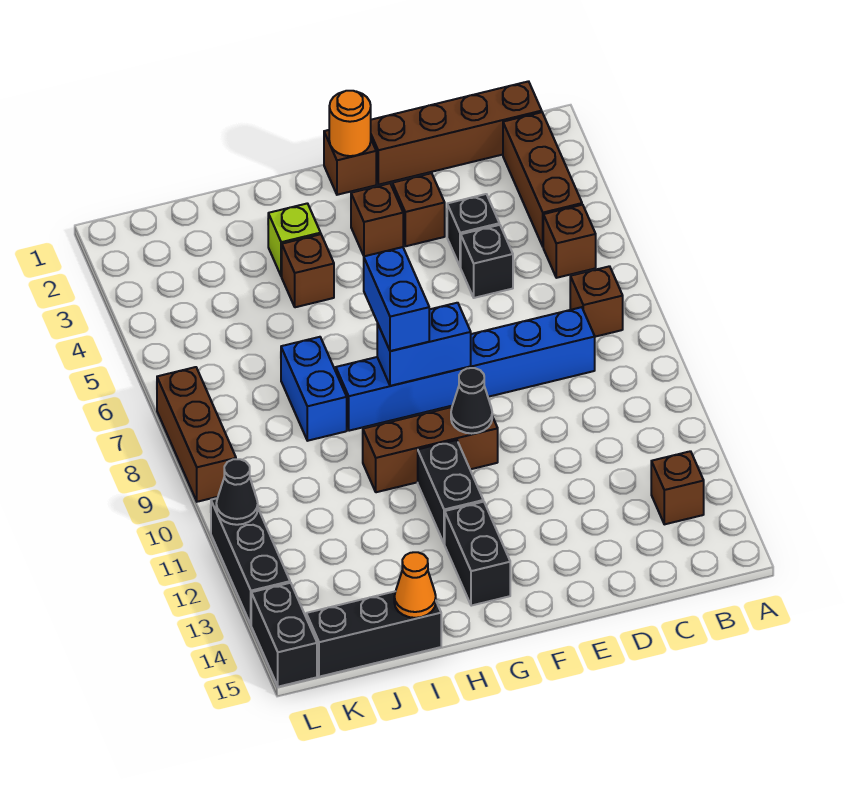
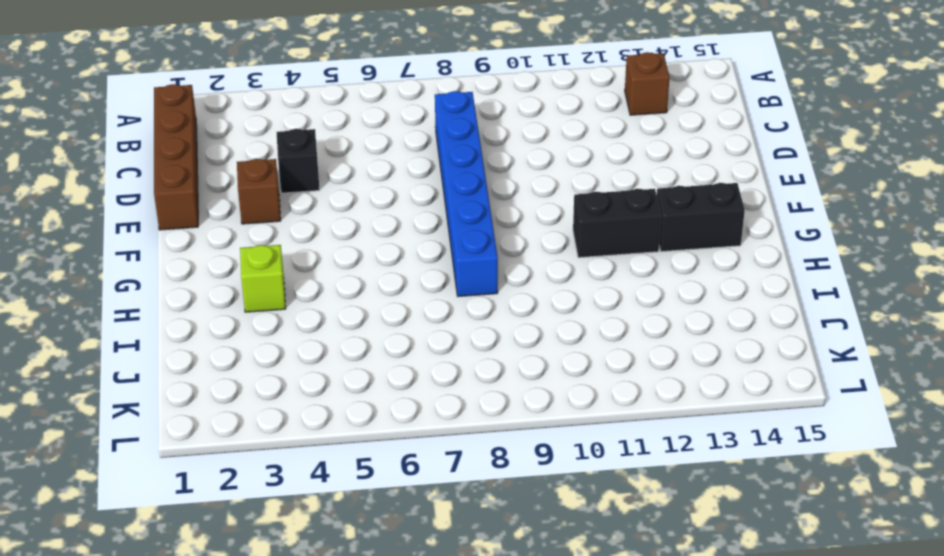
none -> brown brick B2:B4 level 1
none -> brown brick B5 level 1
none -> brown brick B7 level 1

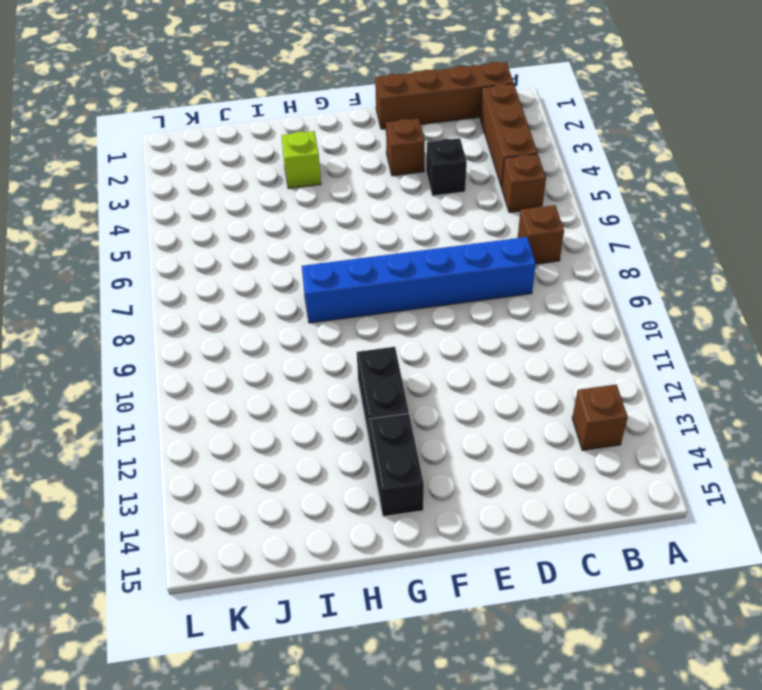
none -> black brick D5 level 1
none -> brown brick F1 level 1
none -> brown brick F3 level 1

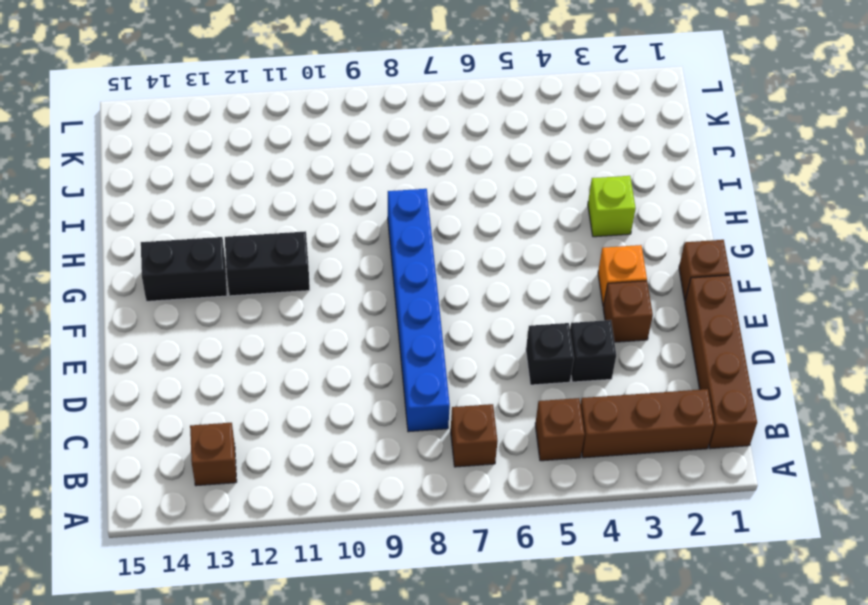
orange brick F3 level 1 -> brown brick F3 level 1
none -> brown brick F10:H10 level 1
none -> brown brick H4 level 1
none -> blue brick I7:I8 level 1

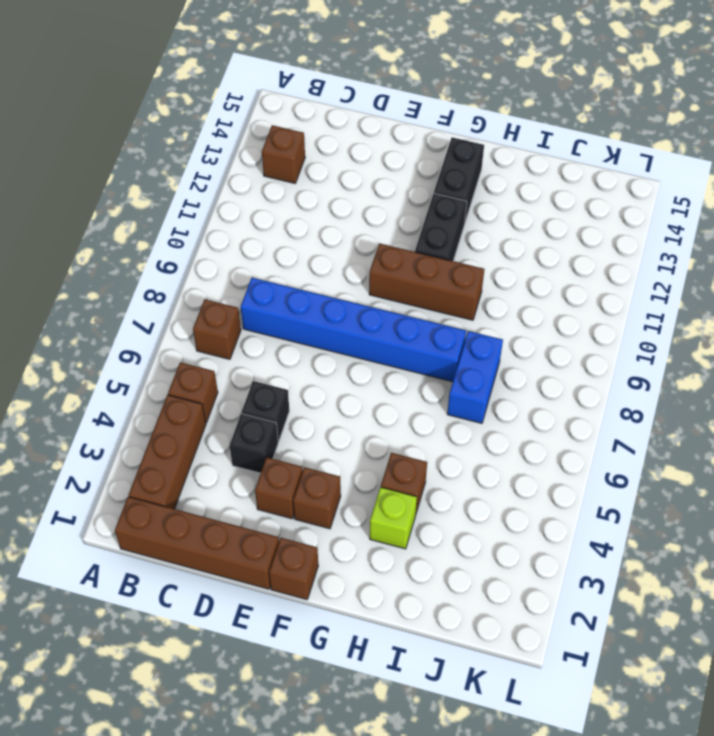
none -> black brick I15:K15 level 1
none -> brown brick L7:L9 level 1
none -> black brick L11:L13 level 1

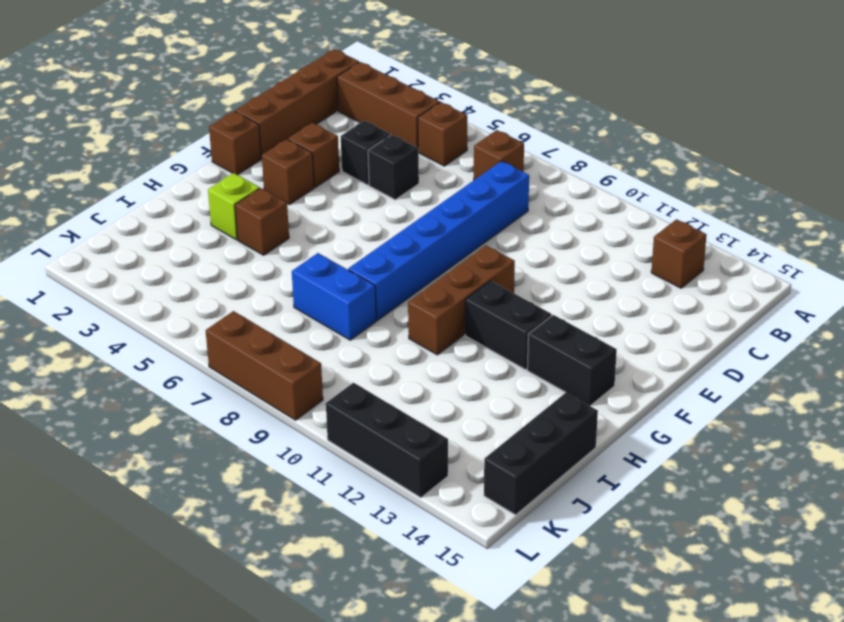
none -> black brick L14:L15 level 1
none -> orange round brick F1 level 2
none -> blue brick F8:G8 level 2

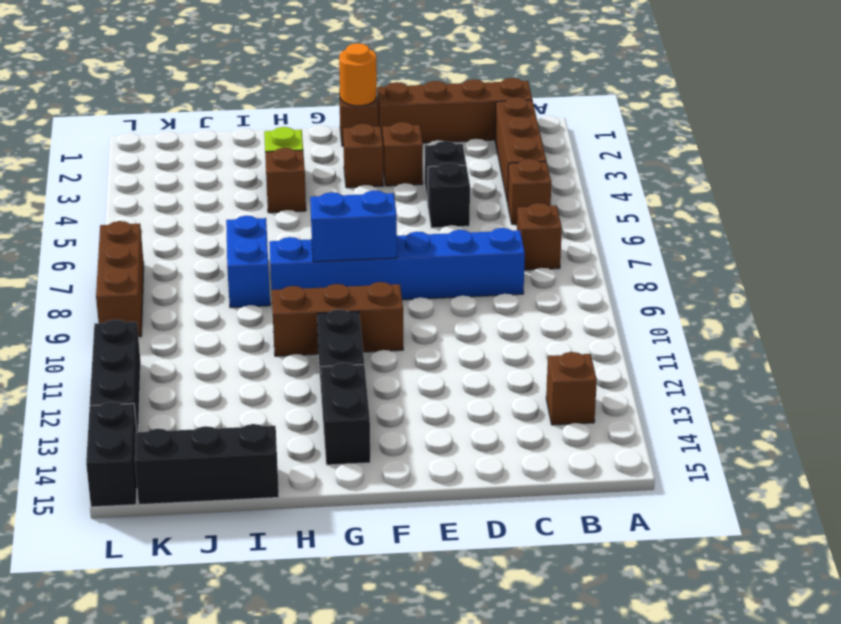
none -> black cone F10 level 2
none -> orange cone I15 level 2
none -> black cone L11 level 2

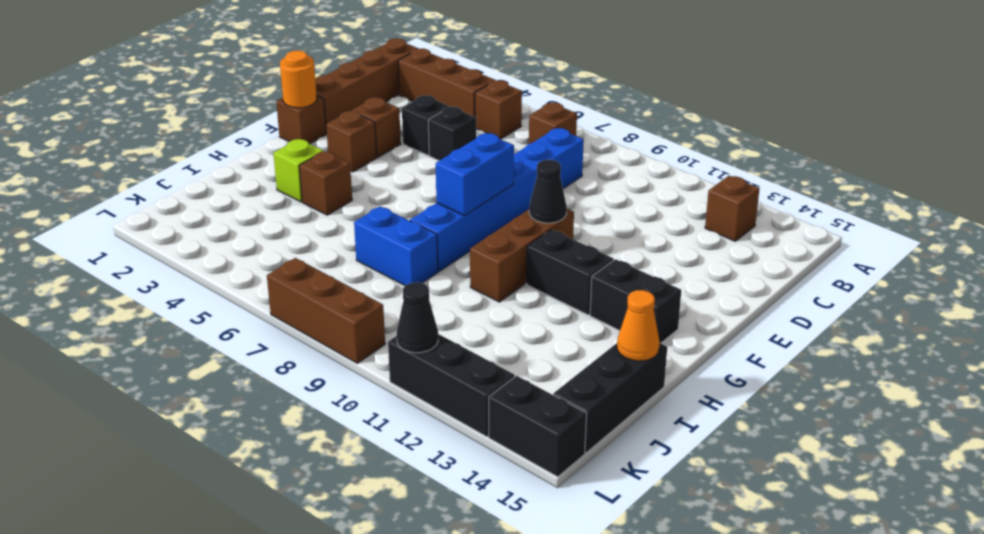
none -> blue brick G7:G8 level 3

